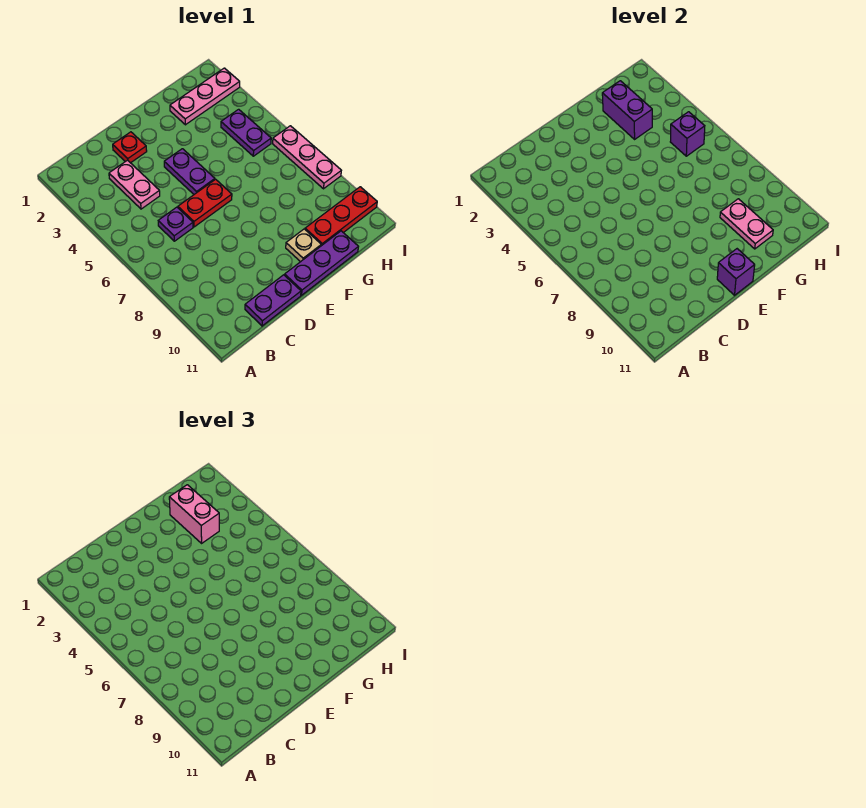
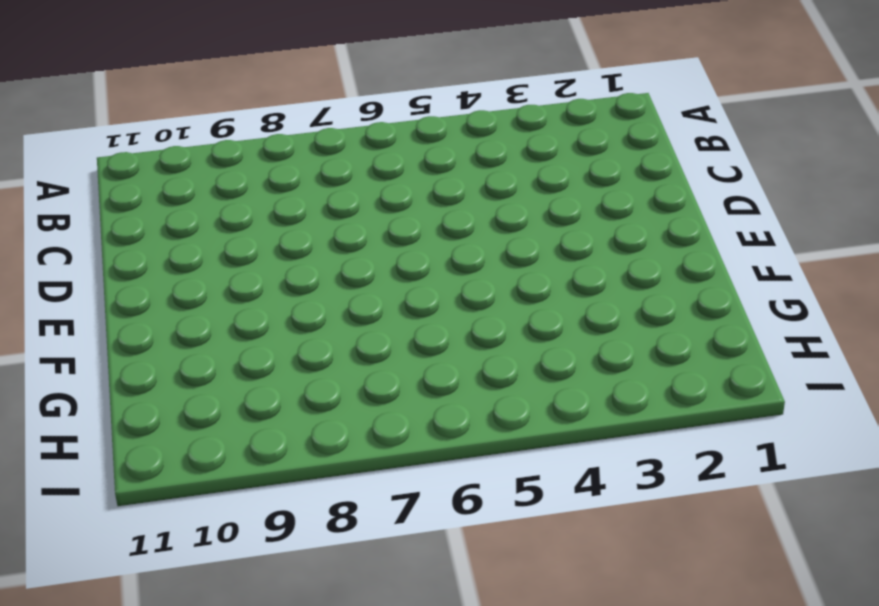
none -> pink plate C3:C4 level 1
none -> purple plate C6 level 1
none -> purple plate C11:D11 level 1

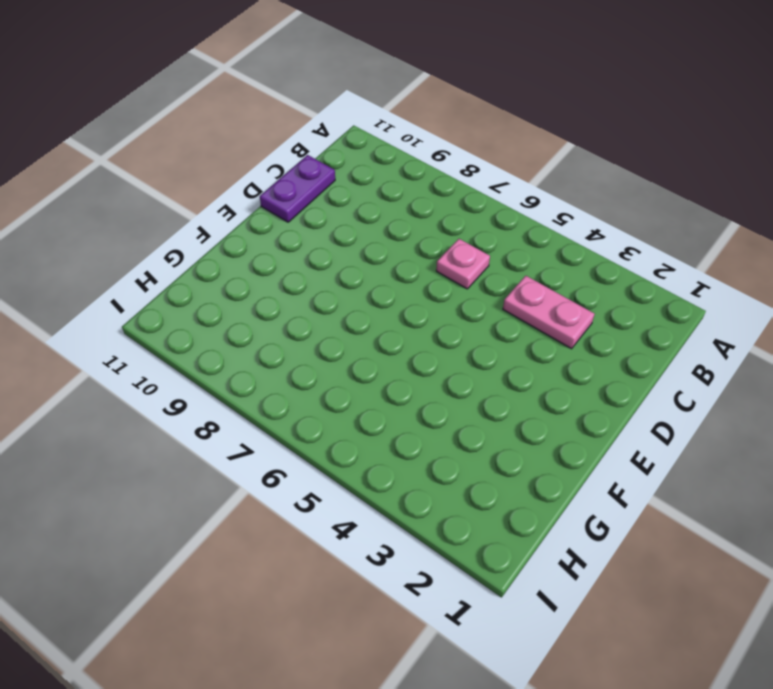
pink plate C6 level 1 -> purple plate C6 level 1
none -> red plate D2 level 1
none -> red plate D6:E6 level 1
none -> purple plate E4:E5 level 1

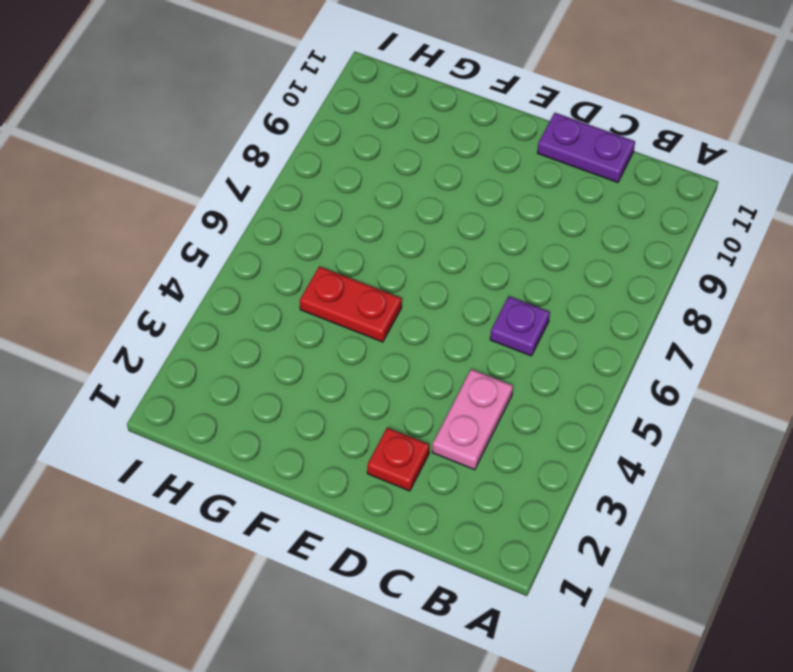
red plate F5:G5 level 1 -> red plate D6:E6 level 1
none -> purple plate E4:E5 level 1
none -> purple plate E11:G11 level 1
none -> tan plate F10 level 1

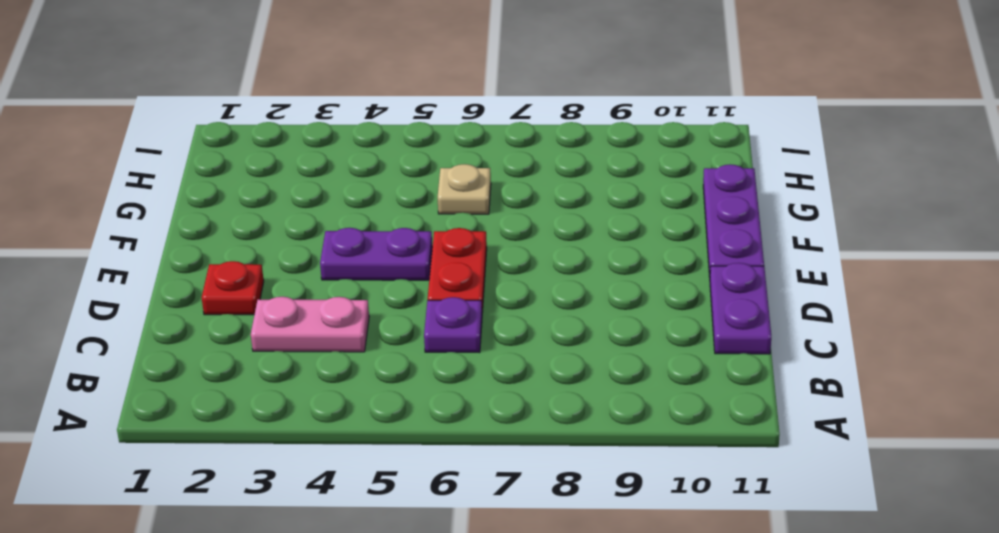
tan plate G6 level 1 -> tan plate F10 level 1
none -> pink plate G2:I2 level 1
none -> red plate G10:I10 level 1
none -> purple plate H4:H5 level 1

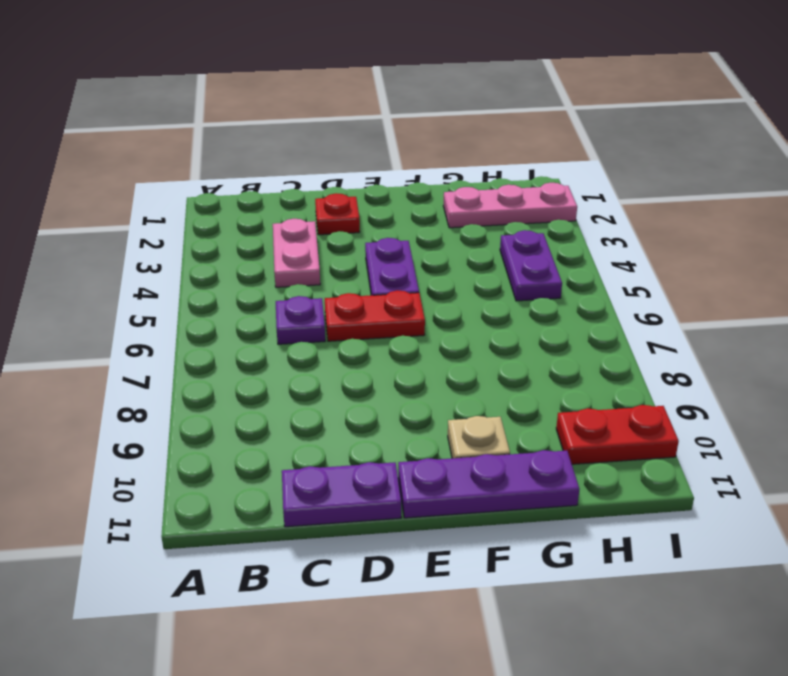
red plate H10:I10 level 1 -> red plate G10:I10 level 1
none -> pink plate I6:I8 level 1
none -> purple brick E11 level 2
none -> purple brick G2:G3 level 2

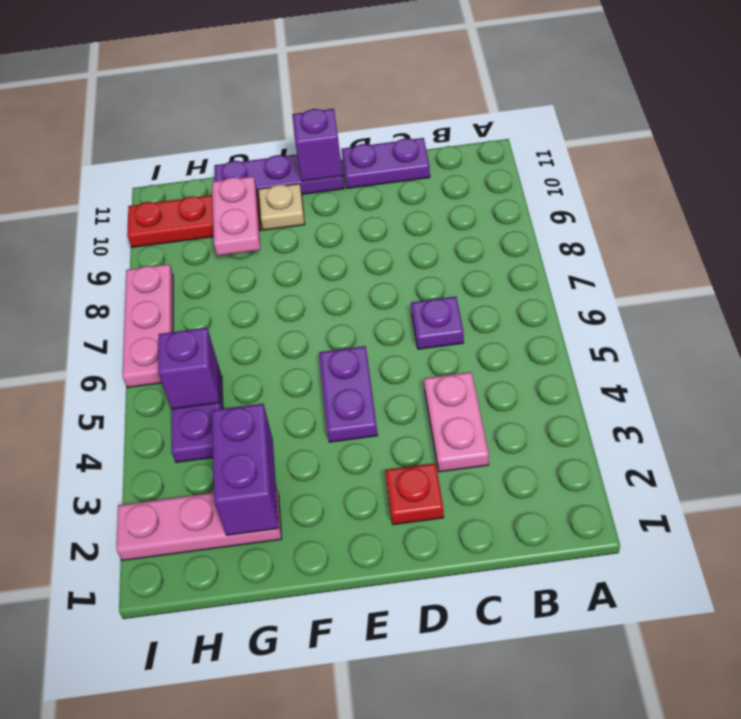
none -> red plate D6:E6 level 1
none -> pink brick G2:G3 level 3

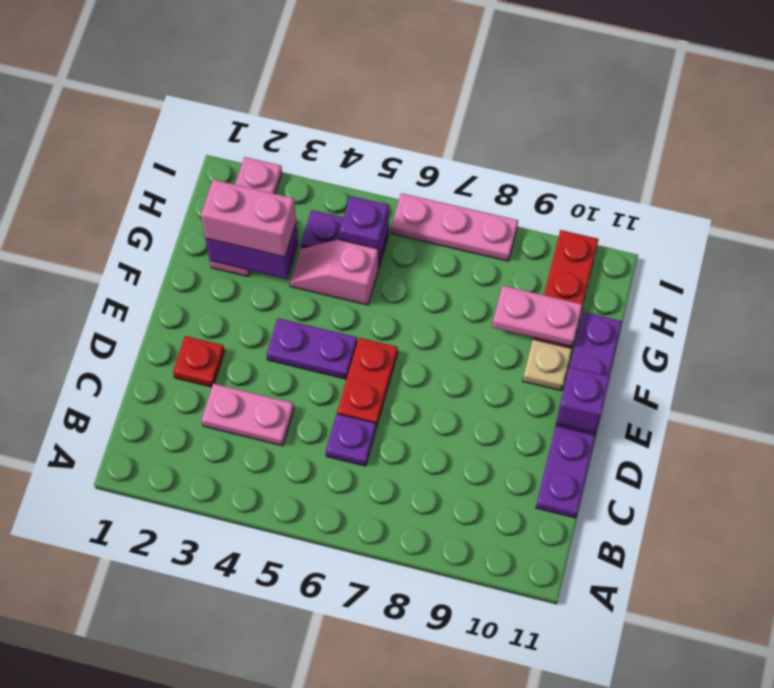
pink slope G4:G5 level 1 top 5 -> none

